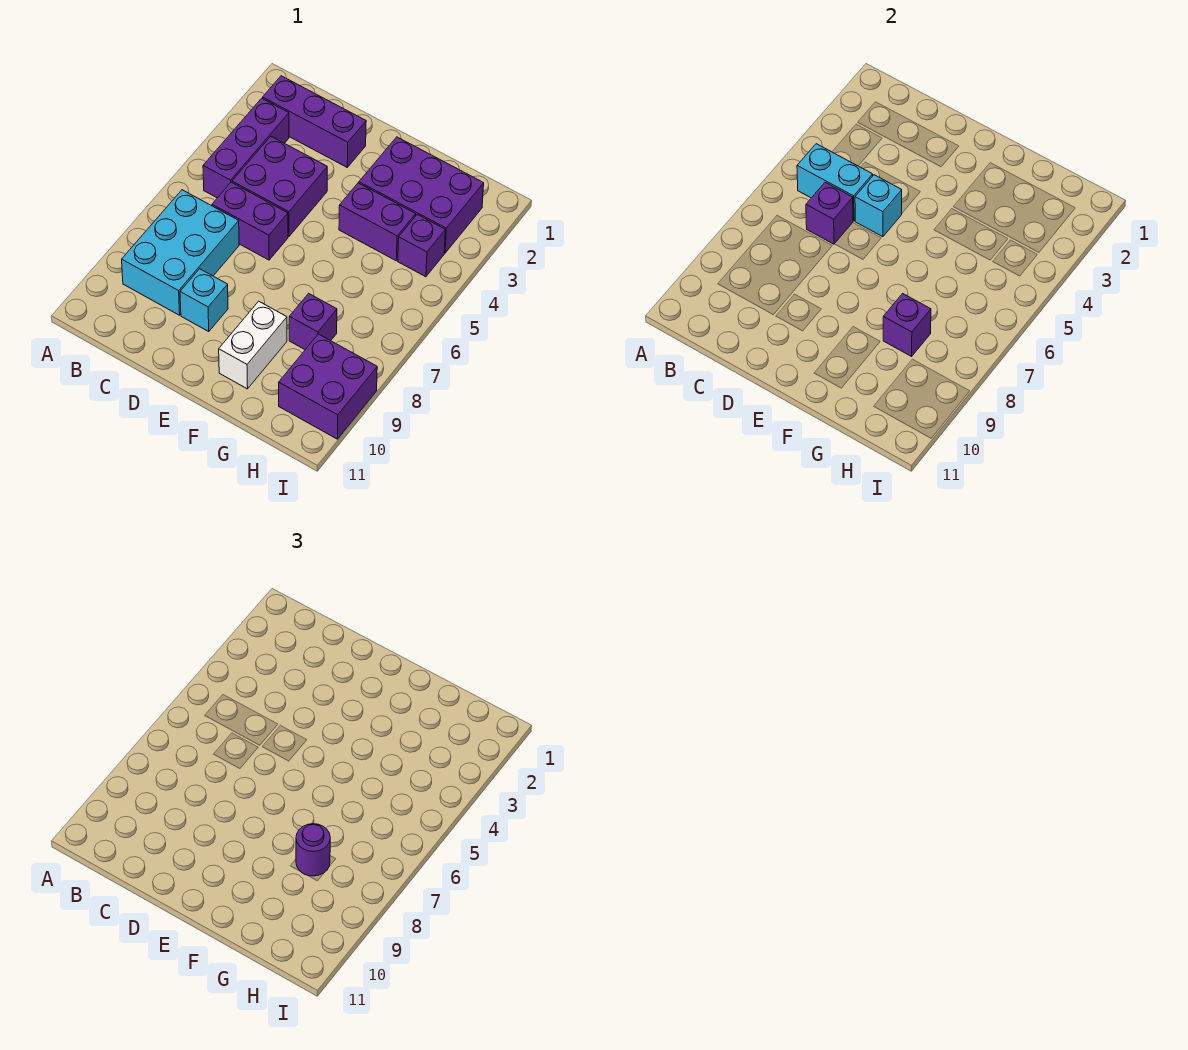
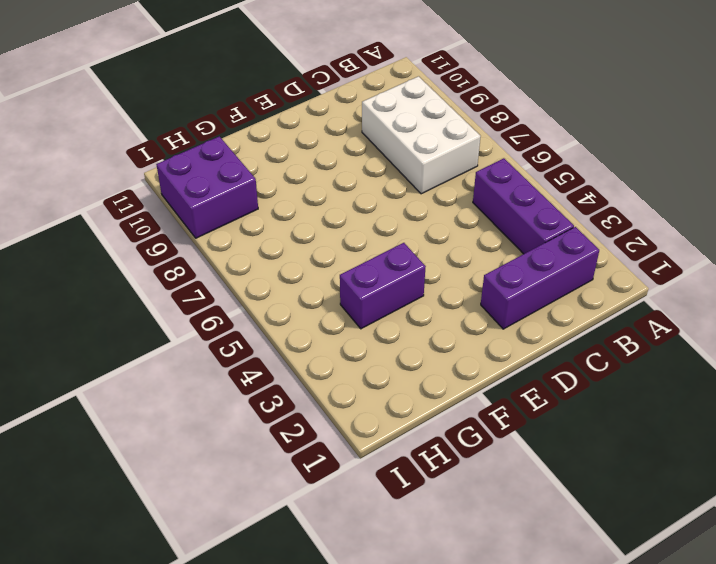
white brick B7:C9 level 1 -> cyan brick B7:C9 level 1
none -> purple brick C4:D5 level 1
none -> purple brick C6:D6 level 1
none -> cyan brick D9 level 1

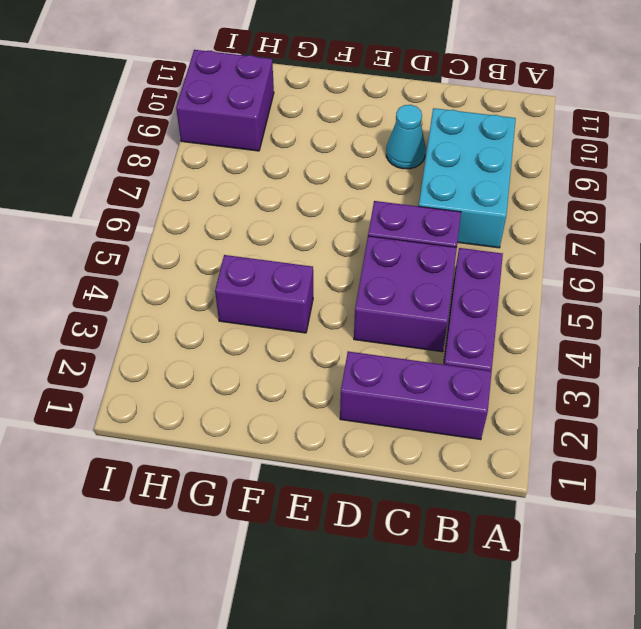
cyan cone D9 level 1 -> cyan brick D9 level 1
none -> purple brick F2:H3 level 1
none -> white brick F9:F10 level 1
none -> purple brick G8 level 1

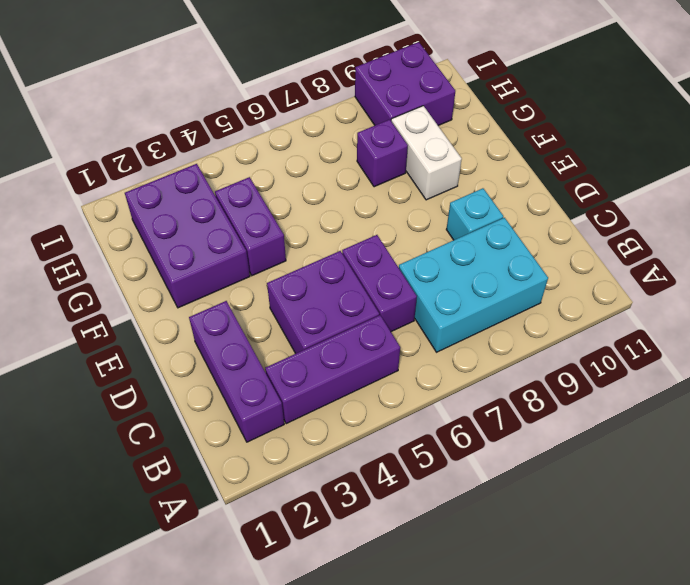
white brick F9:G9 level 1 -> white brick F9:F10 level 1
none -> purple brick H4 level 1
none -> cyan brick B5:C5 level 2
none -> purple brick C6 level 2

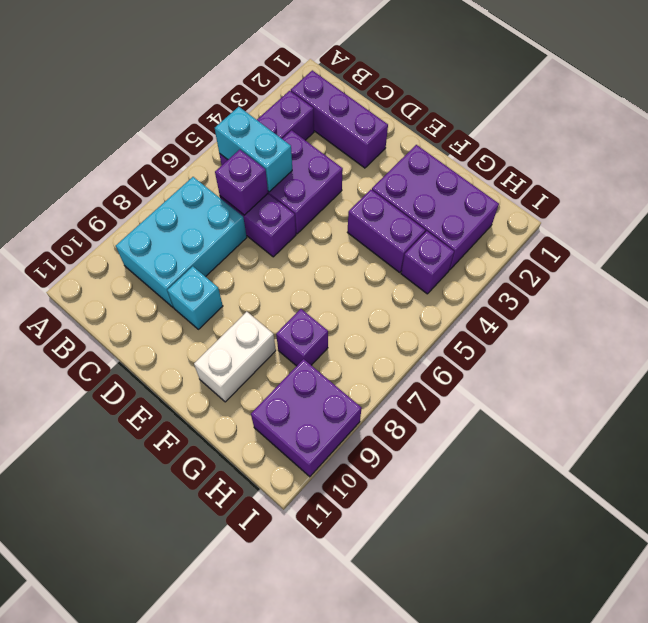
none -> cyan brick D5 level 2
none -> purple brick G8 level 2
none -> purple round brick G8 level 3

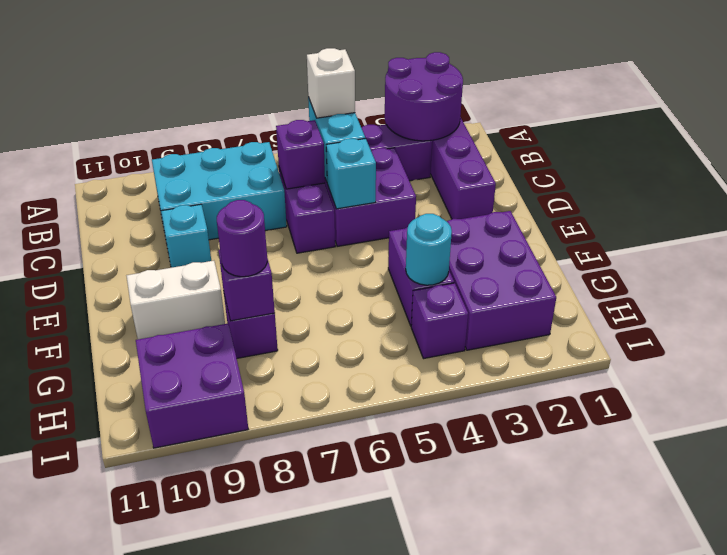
purple round brick A2:B3 level 2 -> none
white brick B5 level 3 -> none
cyan round brick G4 level 2 -> none

